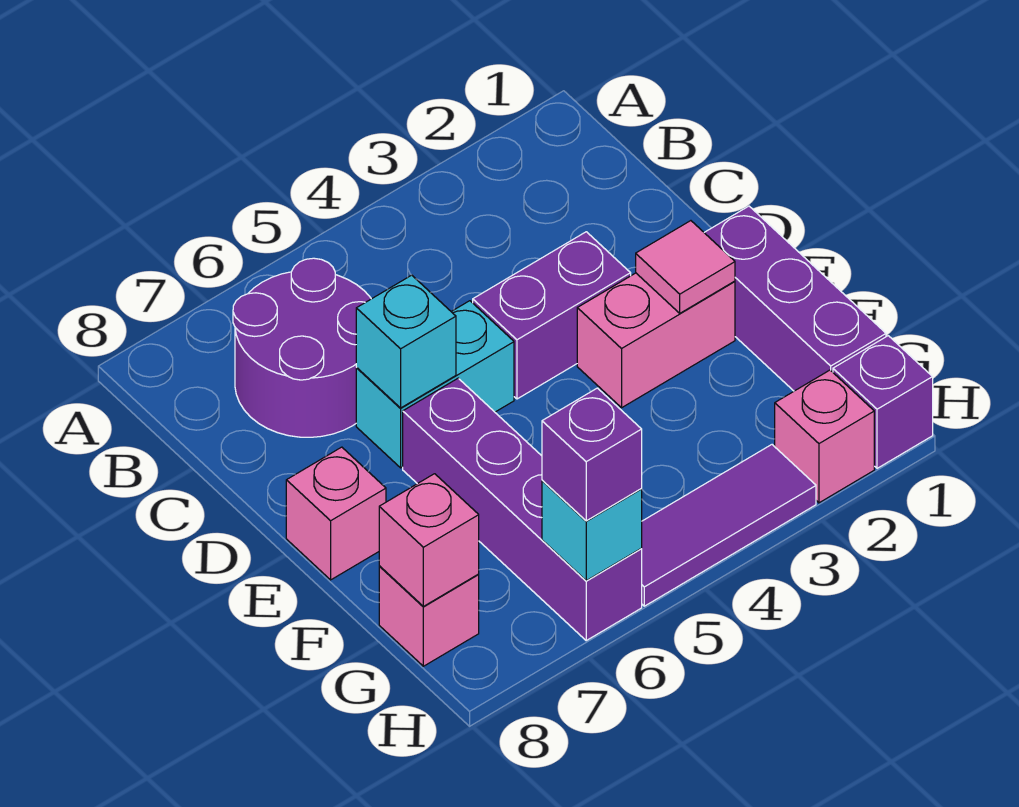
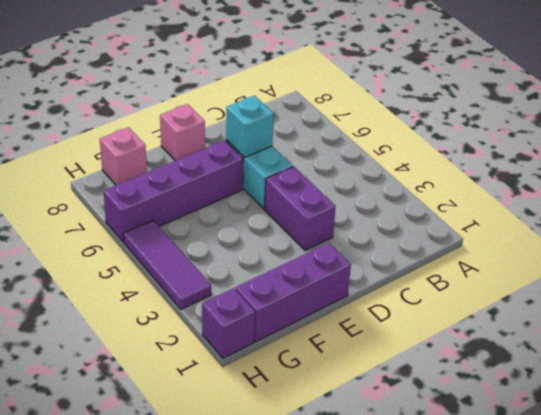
none -> purple round brick B6:C7 level 1
none -> pink brick E2:E3 level 1
none -> pink brick H2 level 1

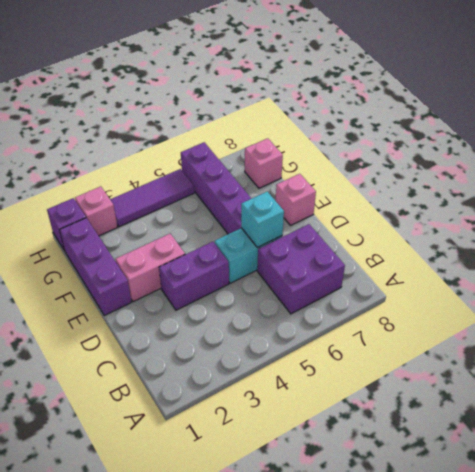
purple brick B6:C7 level 1 -> purple round brick B6:C7 level 1
none -> pink tile E2 level 2
none -> pink brick G8 level 2
none -> cyan brick H6 level 2

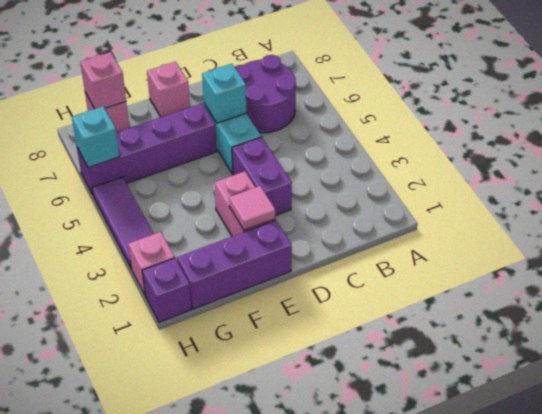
none -> purple brick H6 level 3

